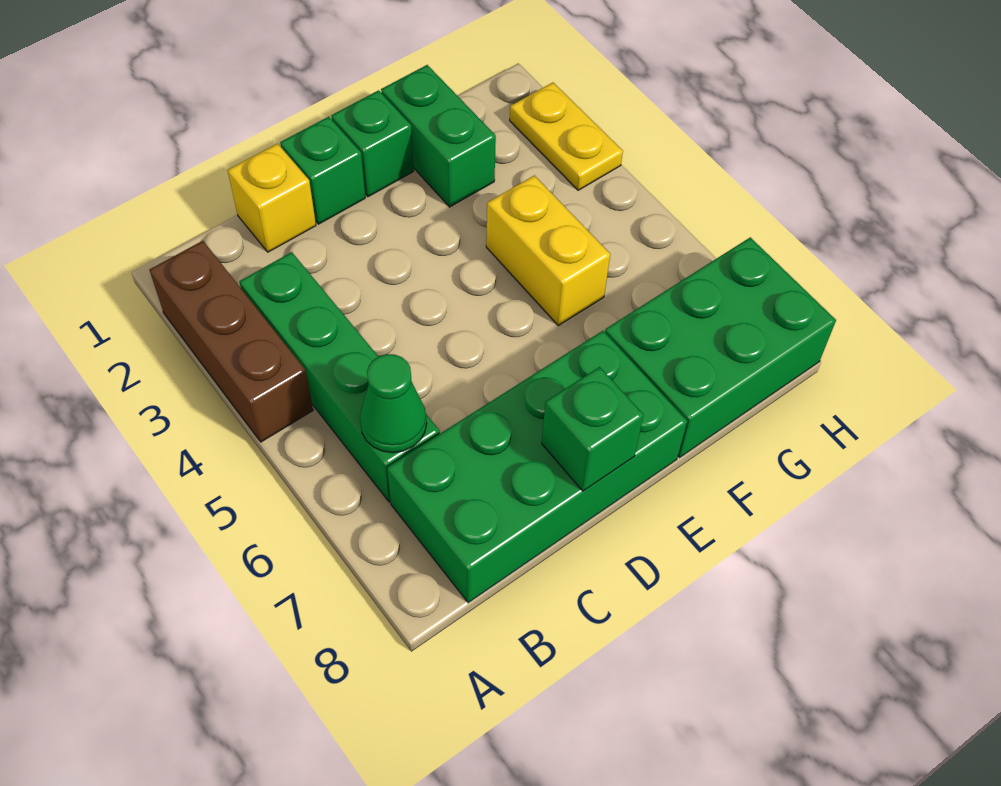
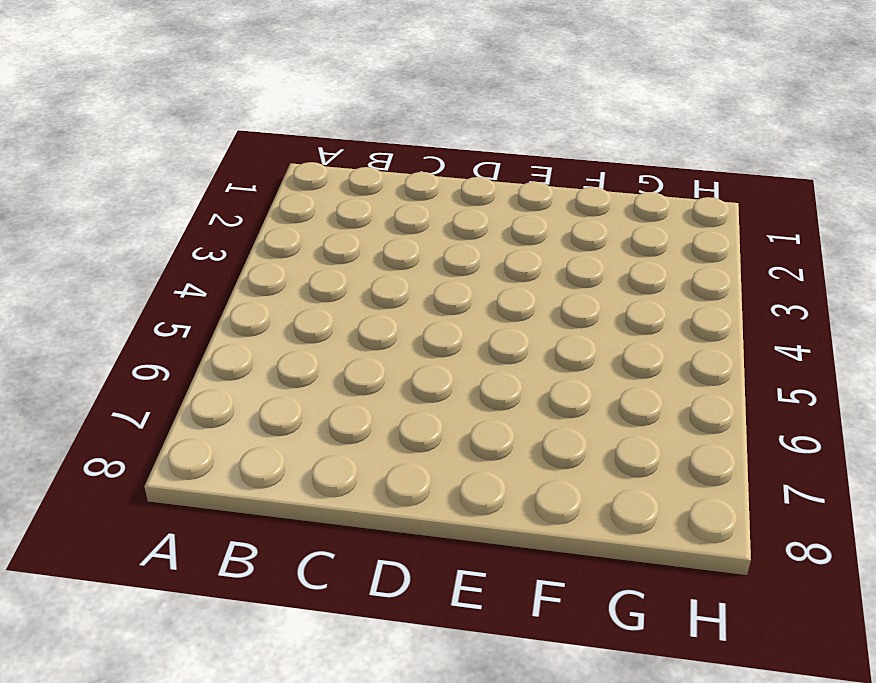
none -> brown brick A2:A4 level 1
none -> green brick B3:B6 level 1
none -> green brick B7:E8 level 1

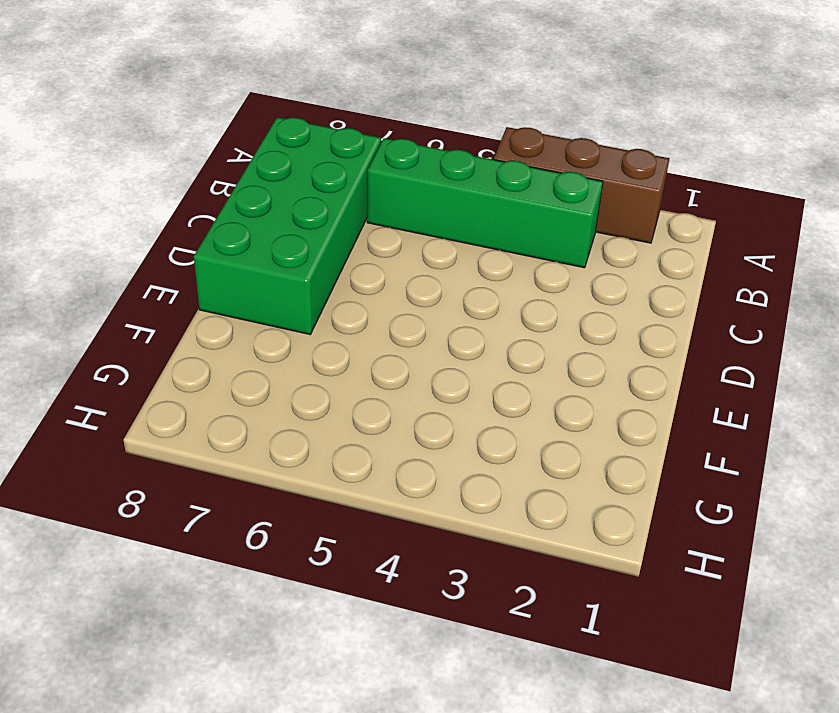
none -> yellow brick C1 level 1
none -> green brick D1 level 1
none -> green brick E1 level 1

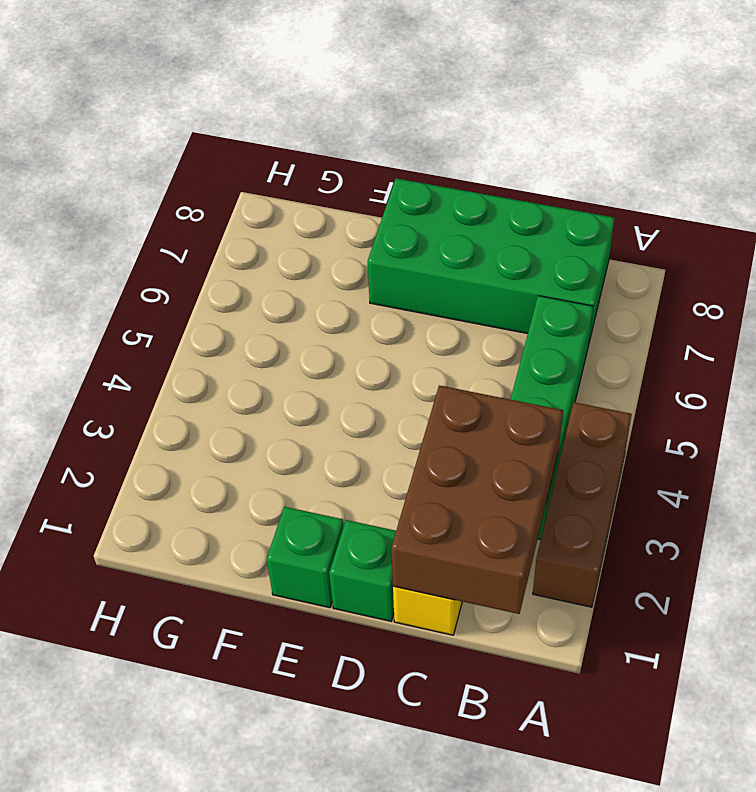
brown brick B1:C3 level 2 -> none
none -> green brick F1:F2 level 1
none -> yellow brick F4:F5 level 1
none -> green brick F7:H8 level 1

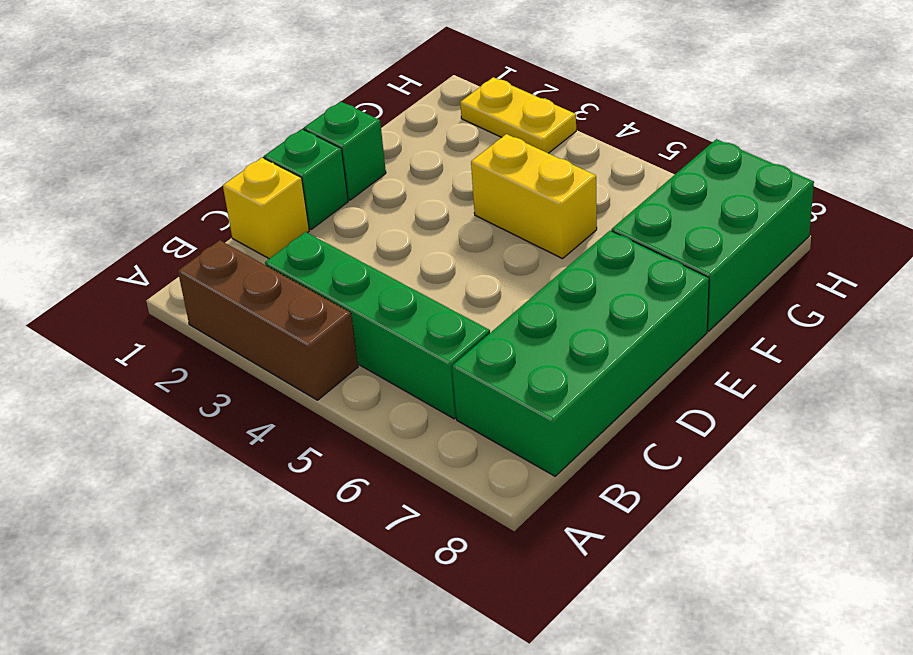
none -> green brick F1:F2 level 1
none -> green cone B6 level 2
none -> green brick D8 level 2

